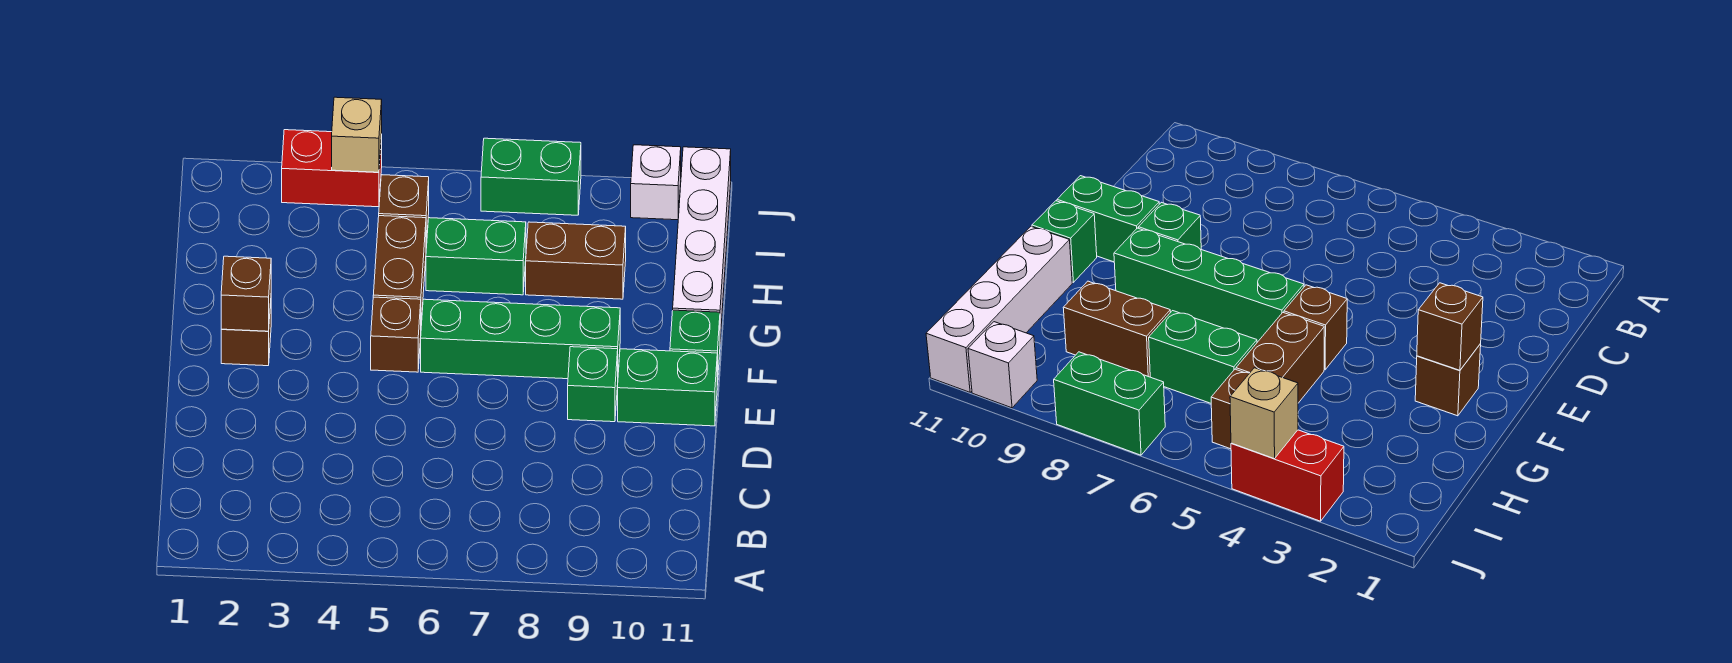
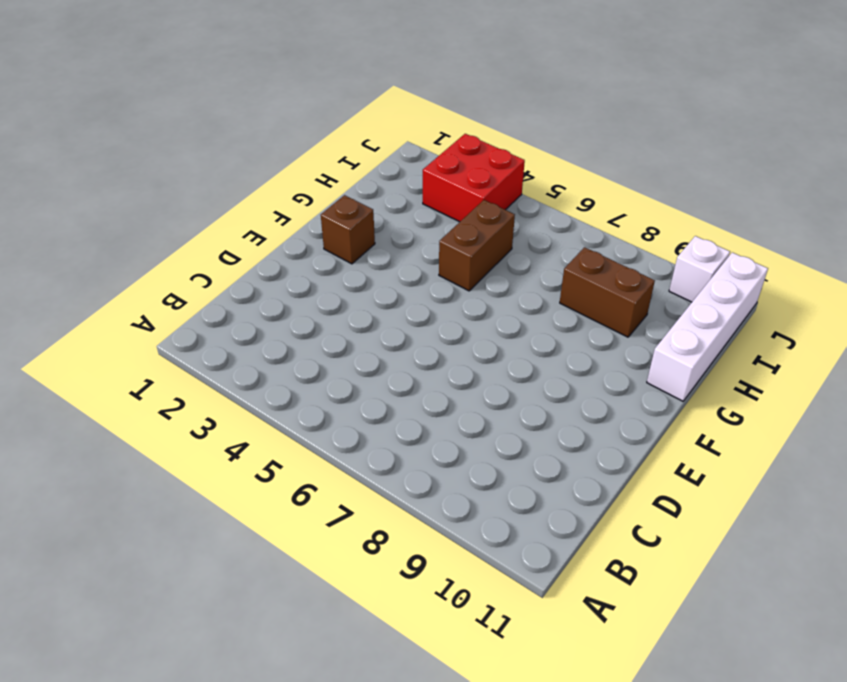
red brick I3:J4 level 1 -> red brick J3:J4 level 1
none -> green brick E9 level 1
none -> green brick E10:E11 level 1
none -> brown brick F5 level 1

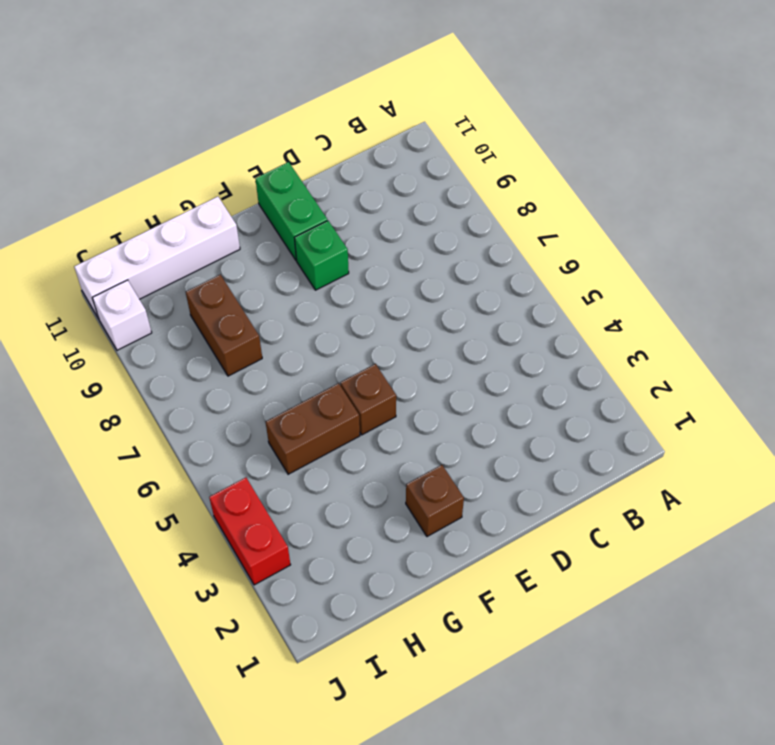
none -> green brick F6:F9 level 1
none -> green brick F11 level 1
none -> green brick H6:H7 level 1

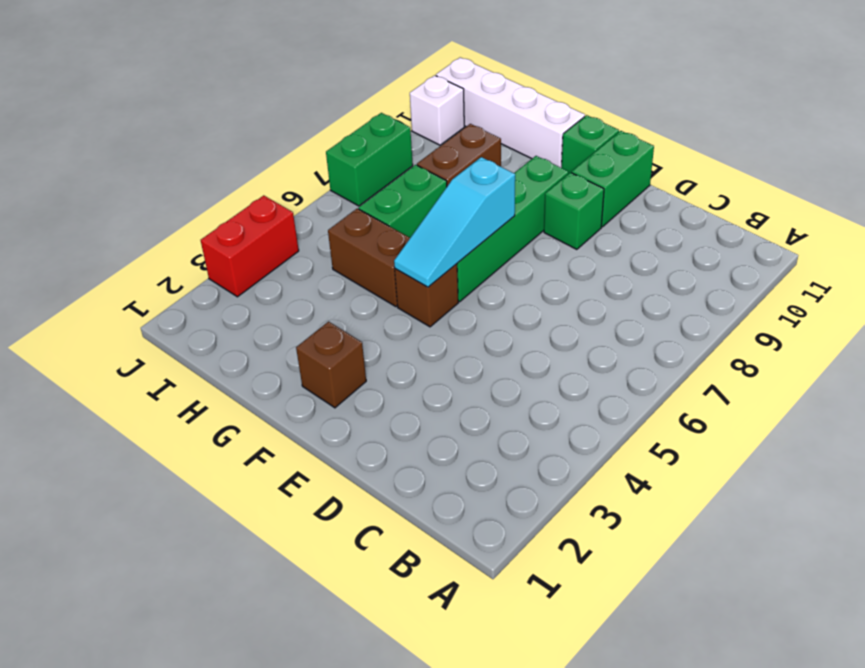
cyan slope F5:F7 level 2 top 7 -> none
none -> brown brick I5 level 1
none -> brown brick F2 level 2
none -> tan brick J4 level 2

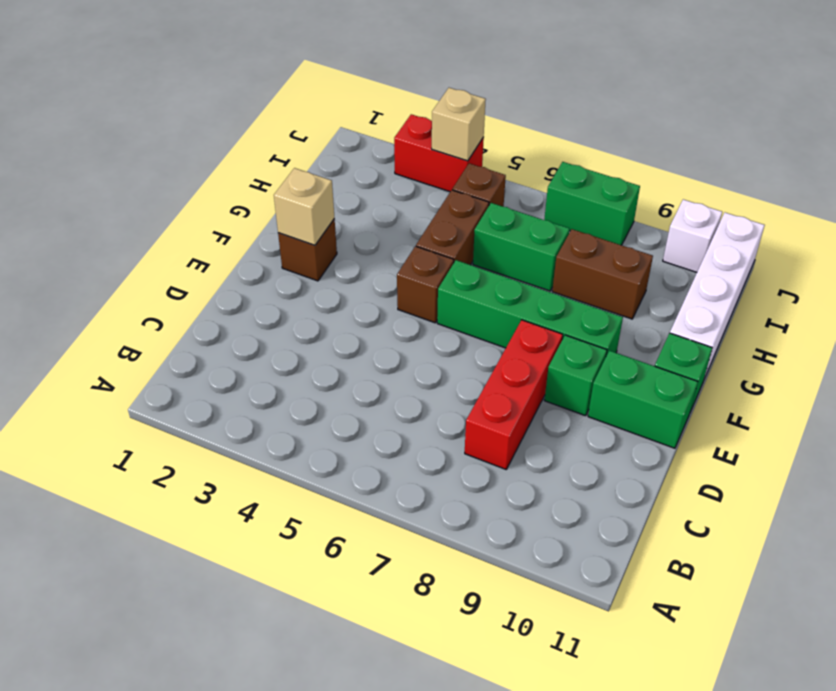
red brick C8:E8 level 1 -> none
tan brick F2 level 2 -> brown brick F2 level 2

